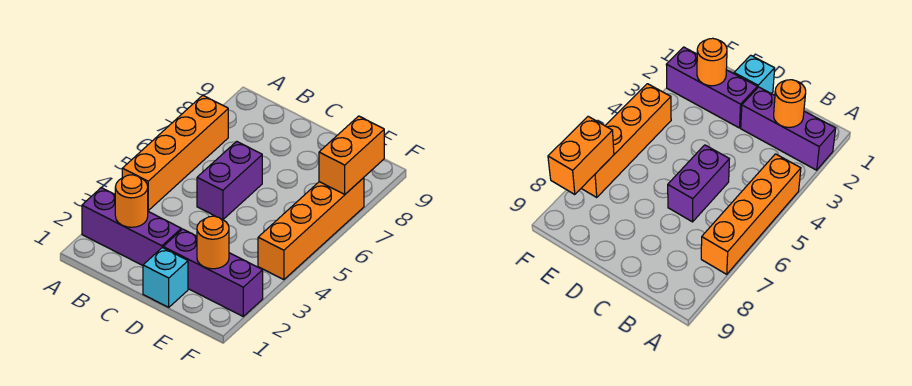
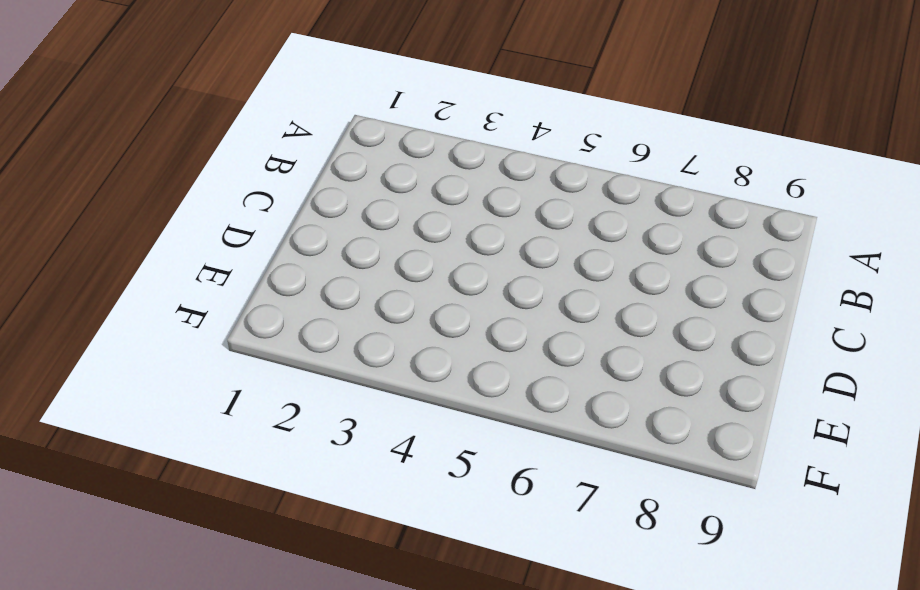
none -> purple brick A2:C2 level 1
none -> orange brick A4:A7 level 1

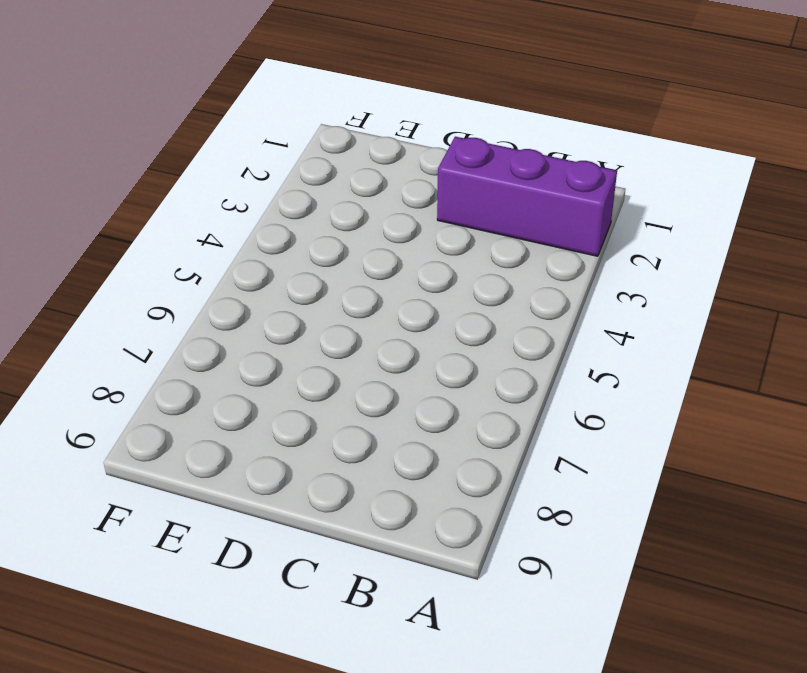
none -> orange brick A4:A7 level 1
none -> purple brick C5:C6 level 1

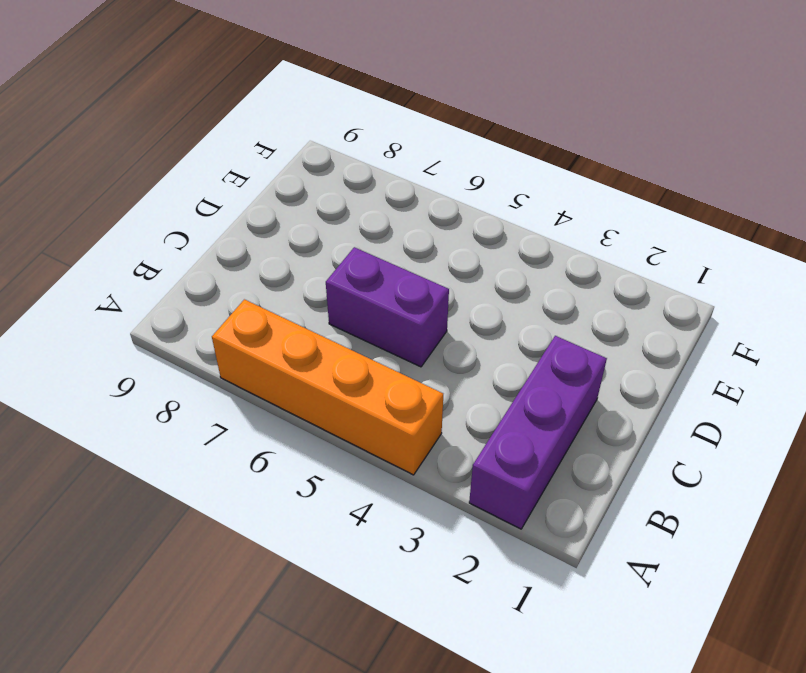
none -> cyan brick D1 level 1
none -> purple brick D2:F2 level 1

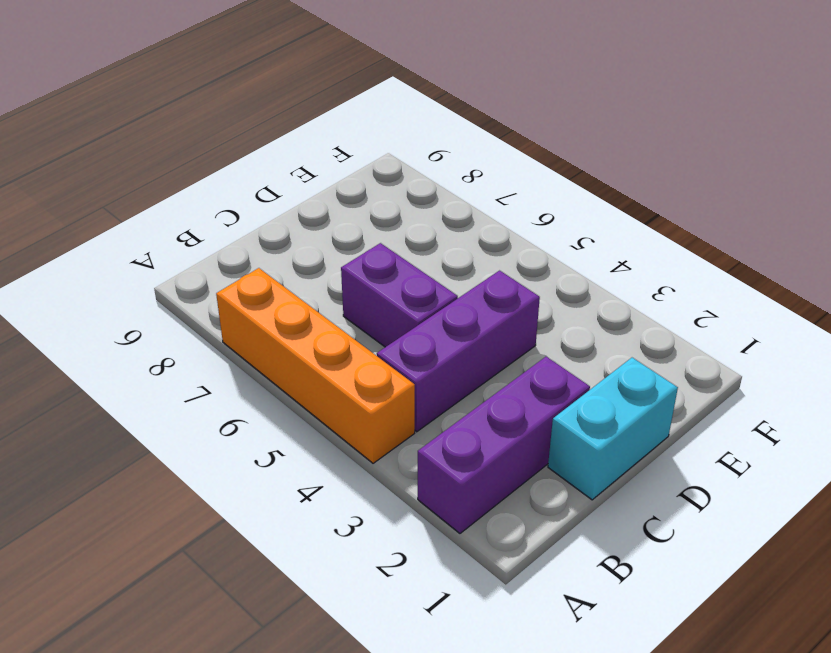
purple brick B4:D4 level 1 -> purple brick D2:F2 level 1
cyan brick C1:D1 level 1 -> cyan brick D1 level 1
none -> orange brick F4:F7 level 1
none -> orange round brick B2 level 2

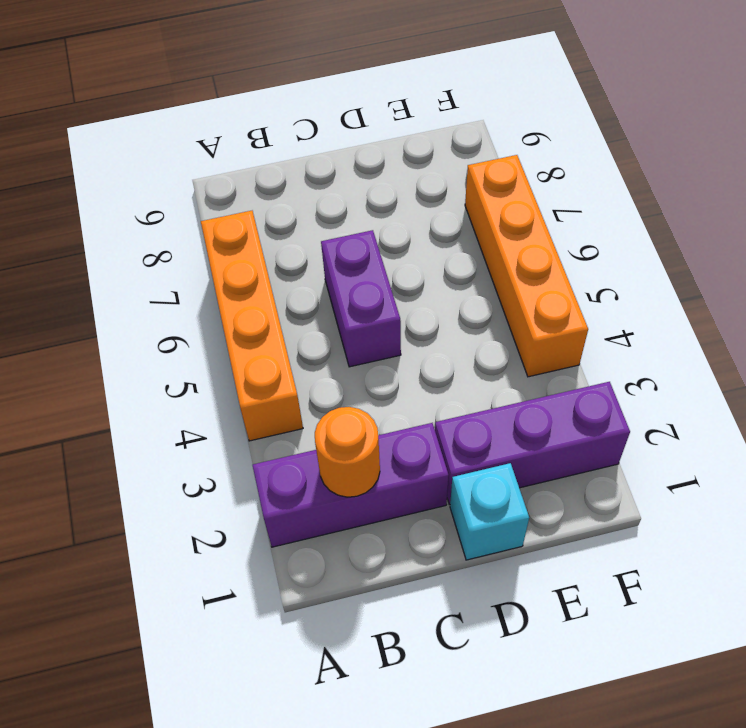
none -> orange round brick E2 level 2
none -> orange brick F7:F8 level 2

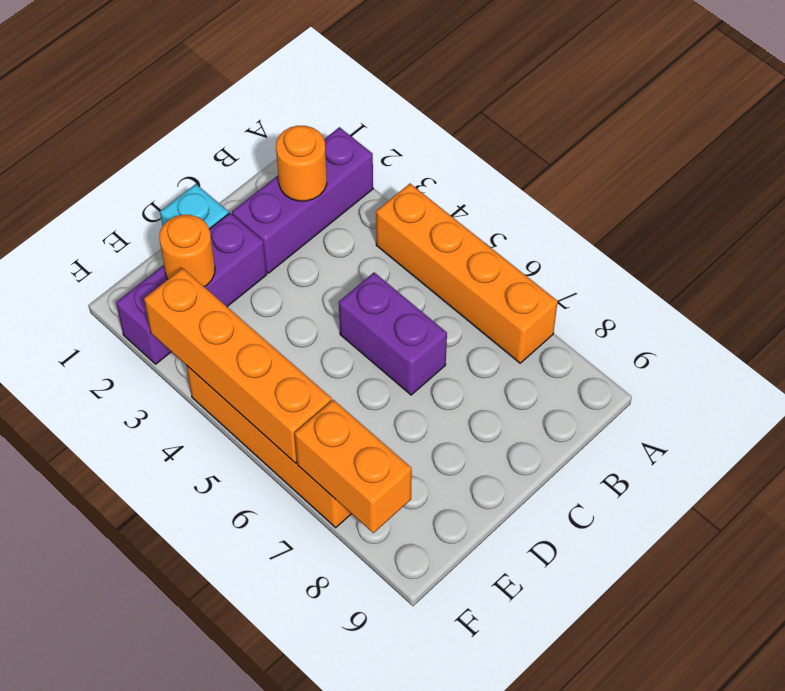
orange brick F3:F6 level 2 -> none

